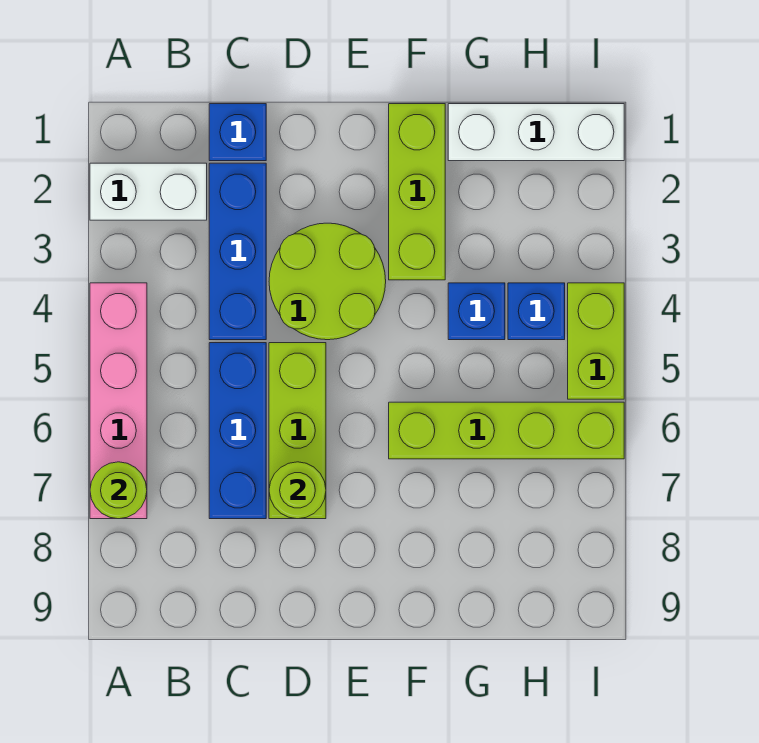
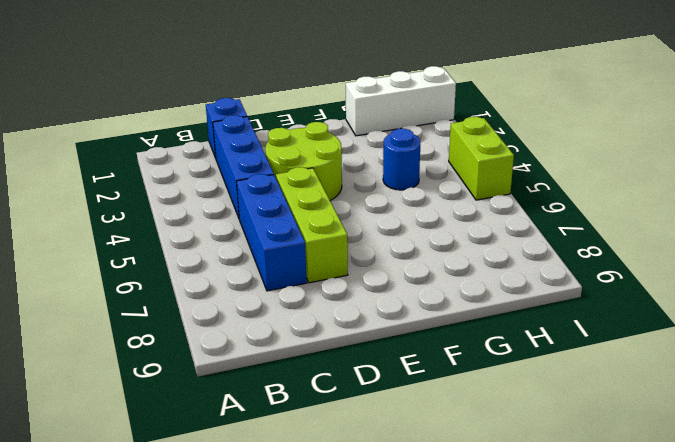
blue round brick G4 level 1 -> blue brick G4 level 1
none -> white brick A2:B2 level 1
none -> pink brick A4:A7 level 1
none -> lime brick F1:F3 level 1

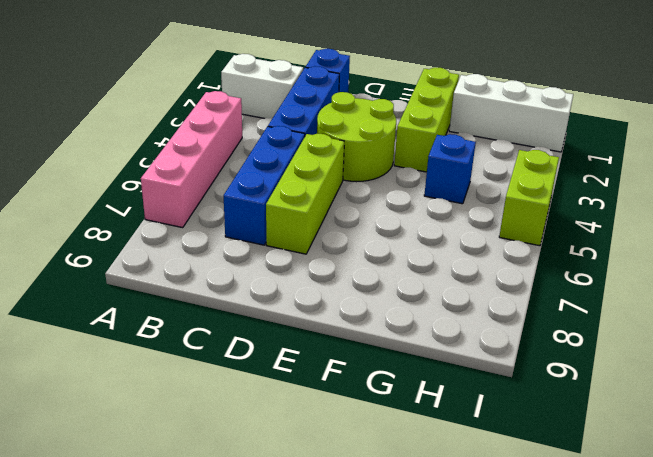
none -> lime brick F6:I6 level 1
none -> blue brick H4 level 1
none -> lime round brick A7 level 2

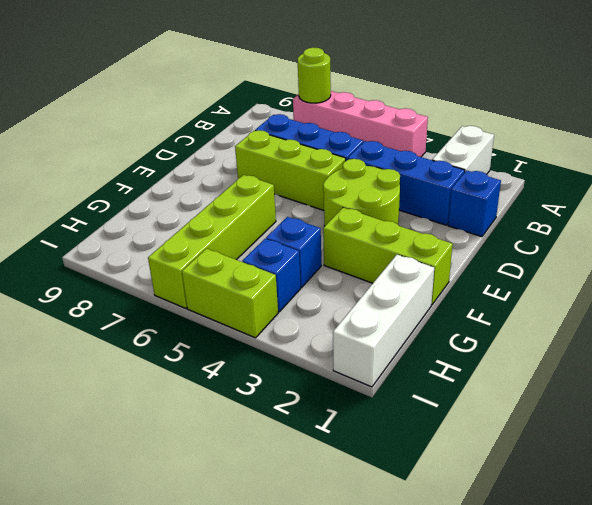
none -> lime round brick D7 level 2

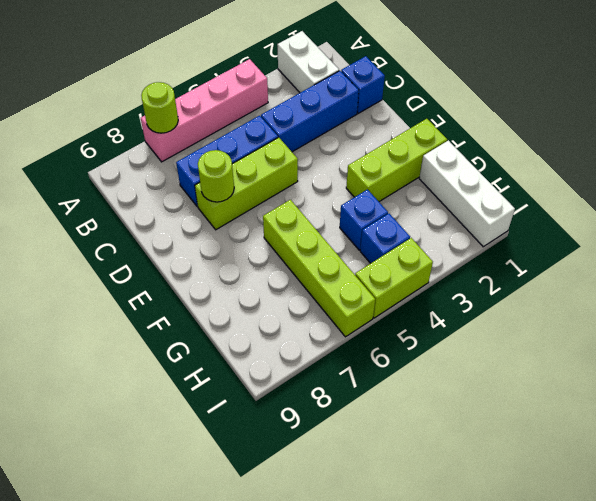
none -> lime round brick D3:E4 level 1

